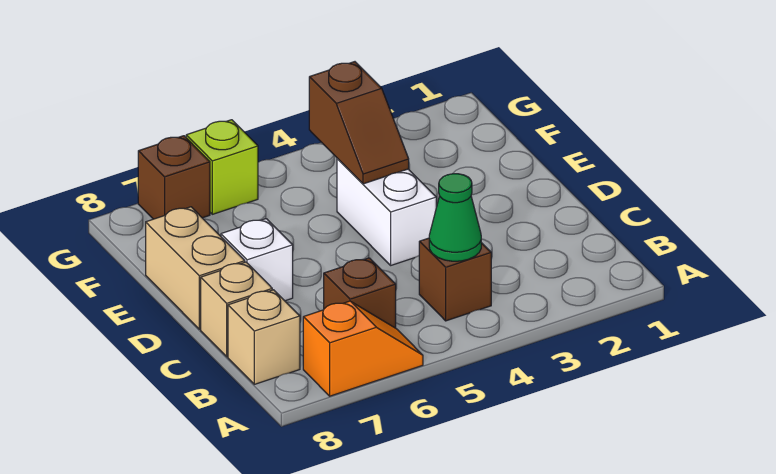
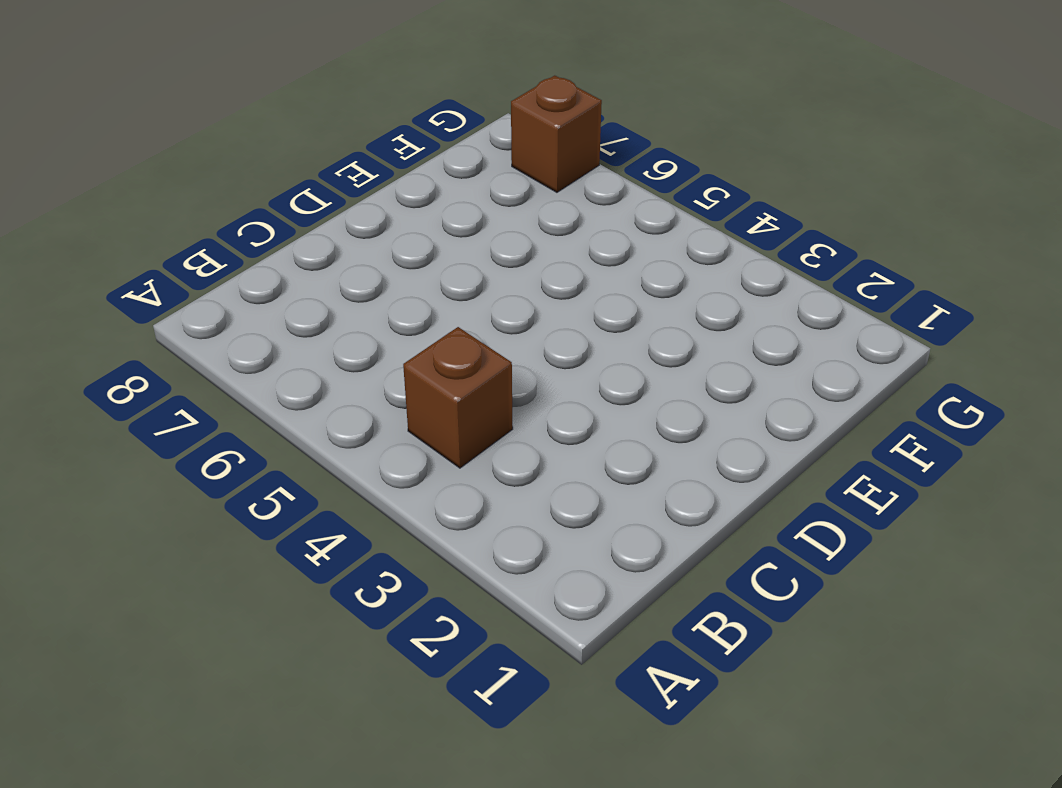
none -> orange slope A6:A7 level 1 top 7
none -> brown brick B6 level 1
none -> tan brick B8 level 1

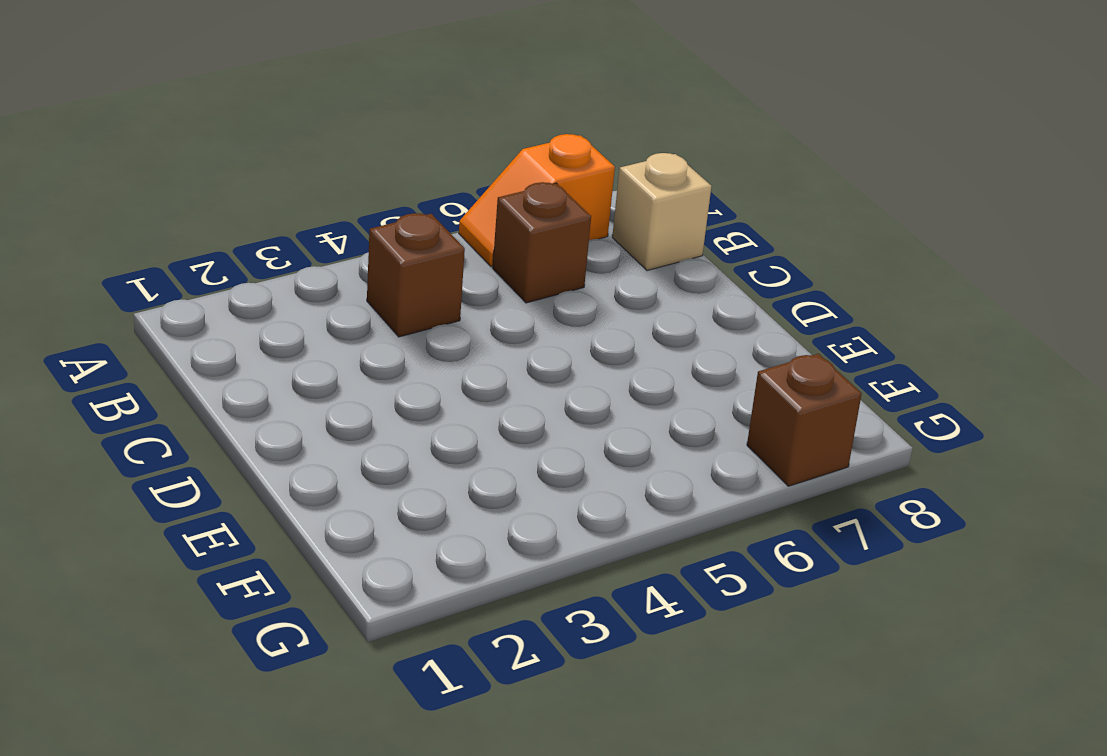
none -> tan brick C8 level 1
none -> white brick D4:E4 level 1
none -> white brick D7 level 1

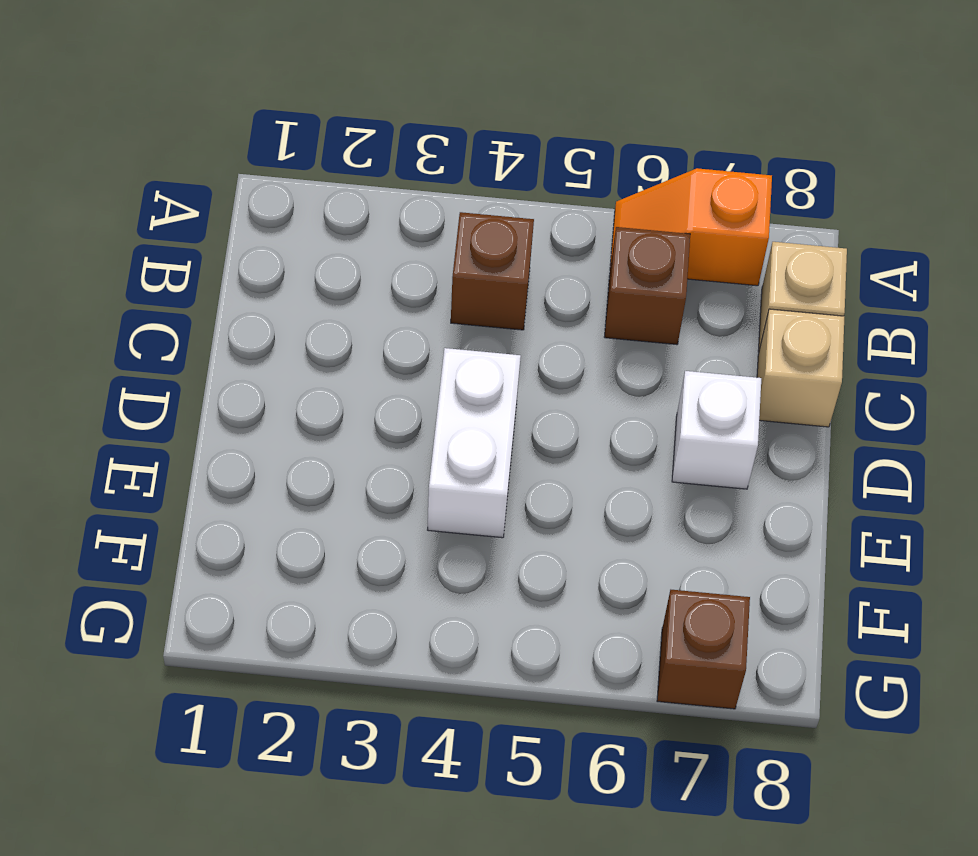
none -> tan brick D8:E8 level 1
none -> lime brick G6 level 1
none -> green cone B4 level 2

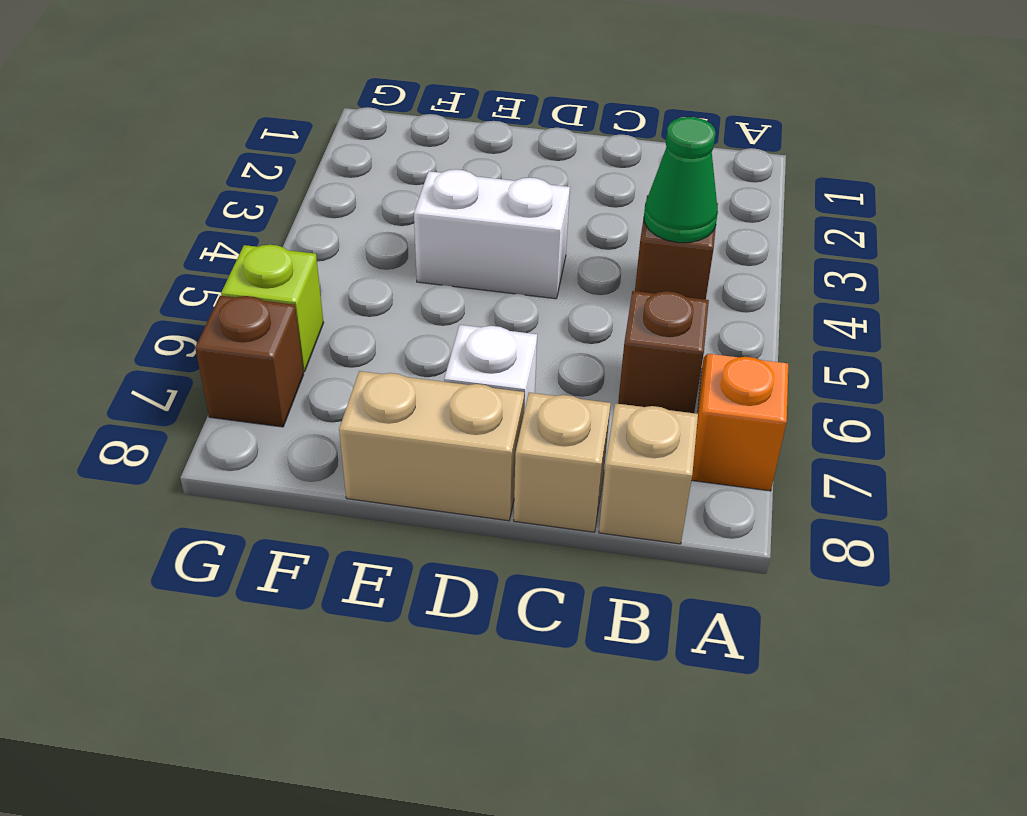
none -> brown slope E4:F4 level 2 top F

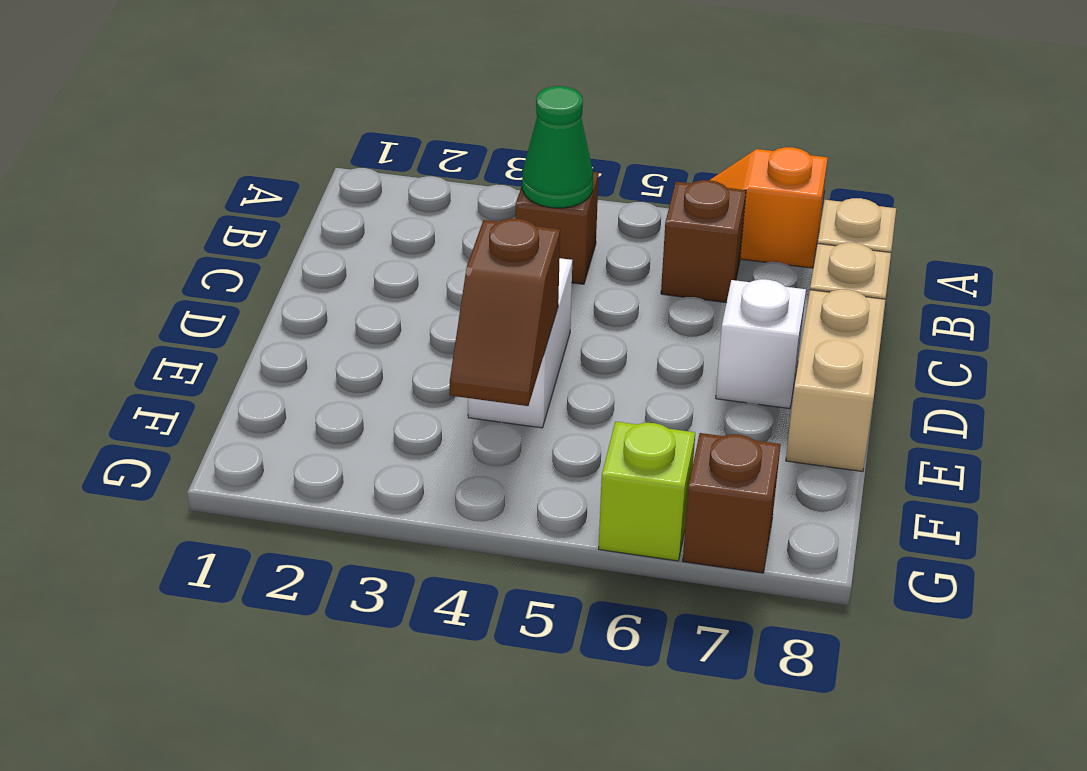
brown slope E4:F4 level 2 top E -> brown slope E4:F4 level 2 top F

